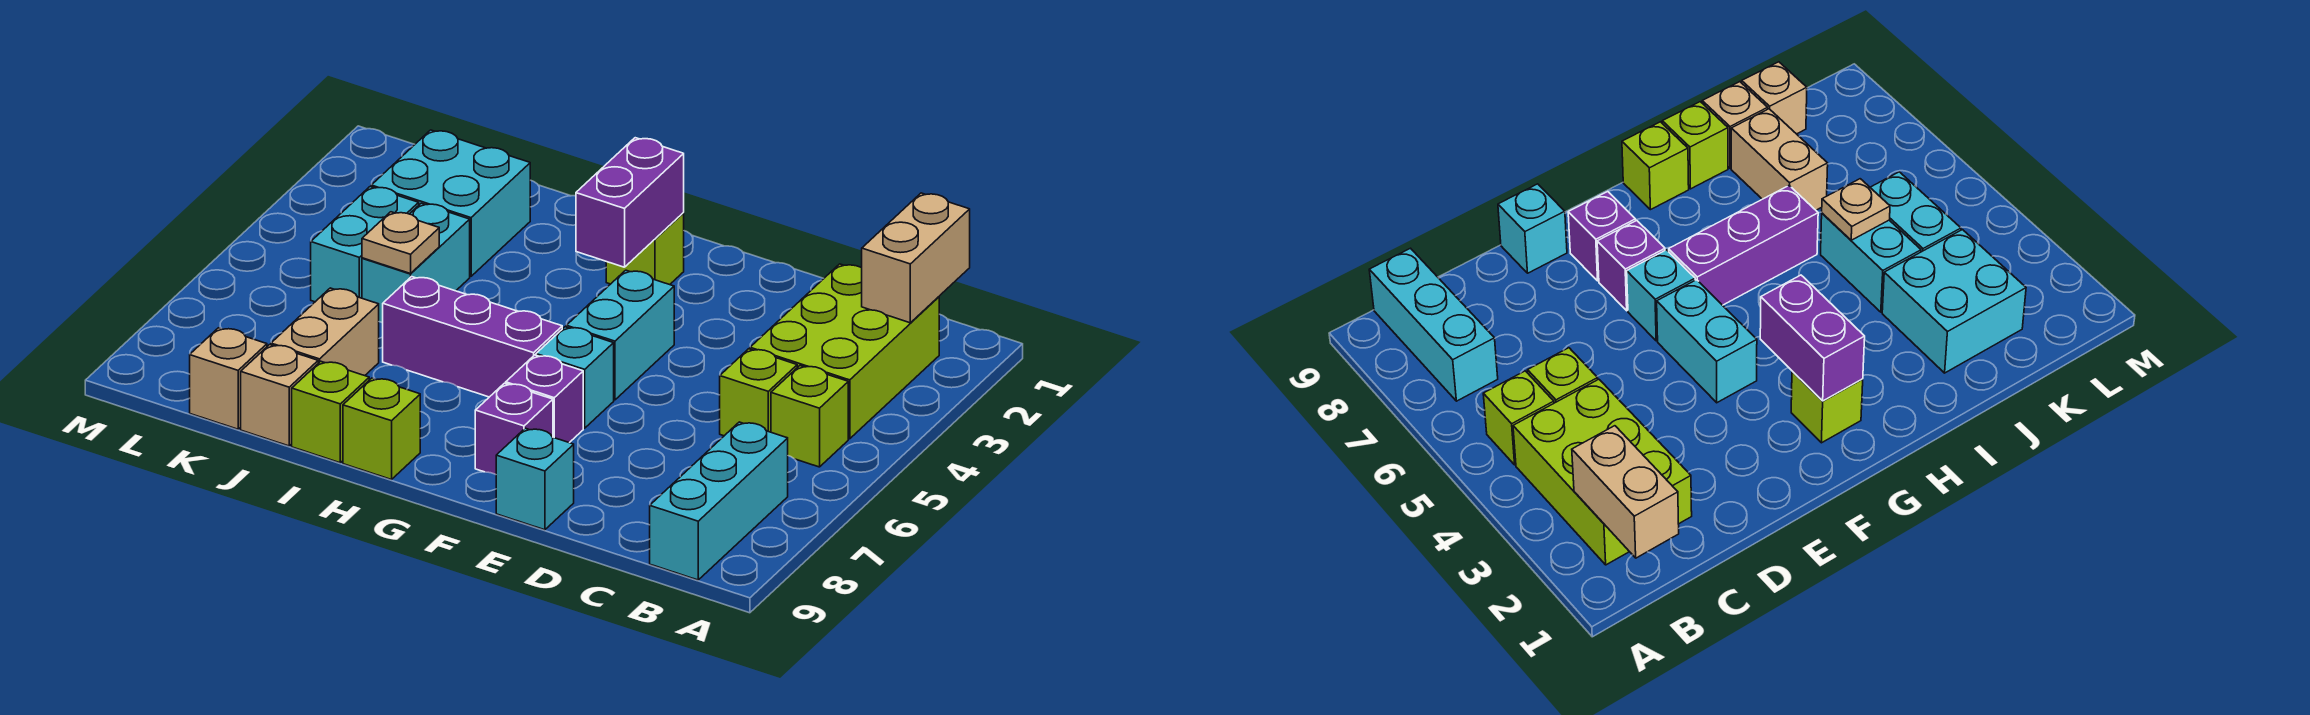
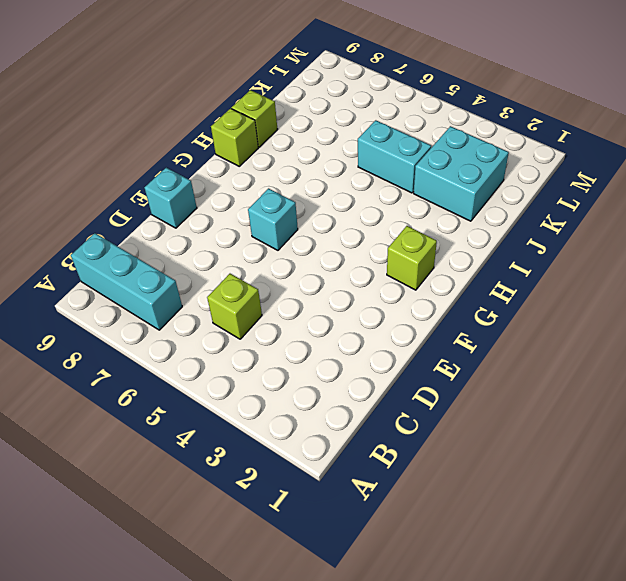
none -> lime brick B2:C4 level 1
none -> lime brick B5 level 1
none -> cyan brick F4:F5 level 1

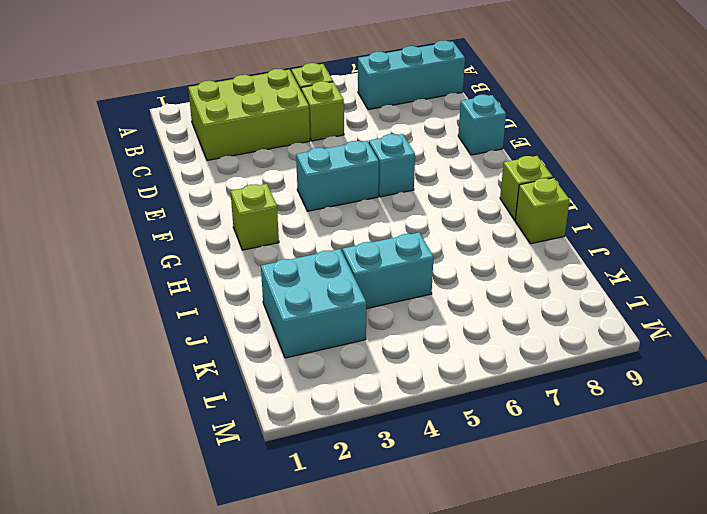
none -> purple brick F7 level 1
none -> purple brick F8 level 1
none -> purple brick G6:I6 level 1

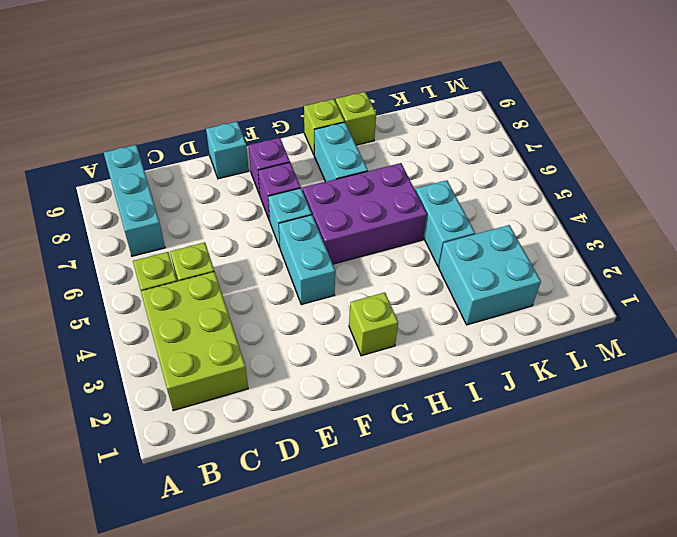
purple brick G5:I6 level 1 -> purple brick G6:I6 level 1
cyan brick H7:H8 level 1 -> cyan brick K4:K5 level 1
none -> tan brick J7:J8 level 1
none -> tan brick J9 level 1
none -> tan brick K9 level 1

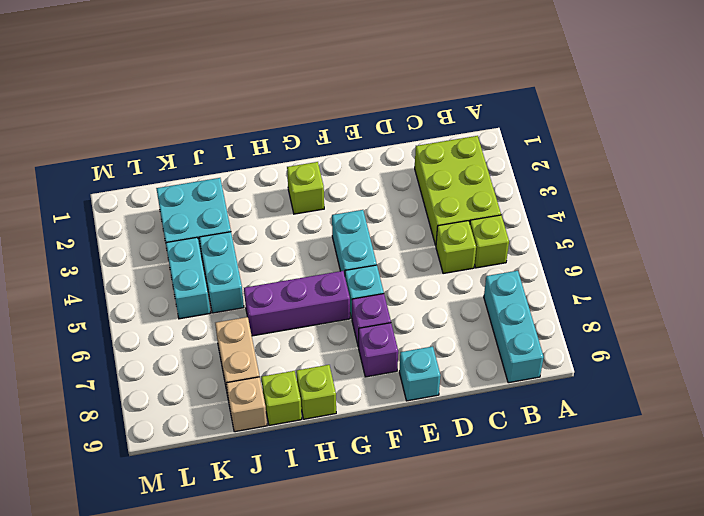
none -> tan brick K9 level 1
none -> tan brick B1:B2 level 2
none -> purple brick G2:G3 level 2

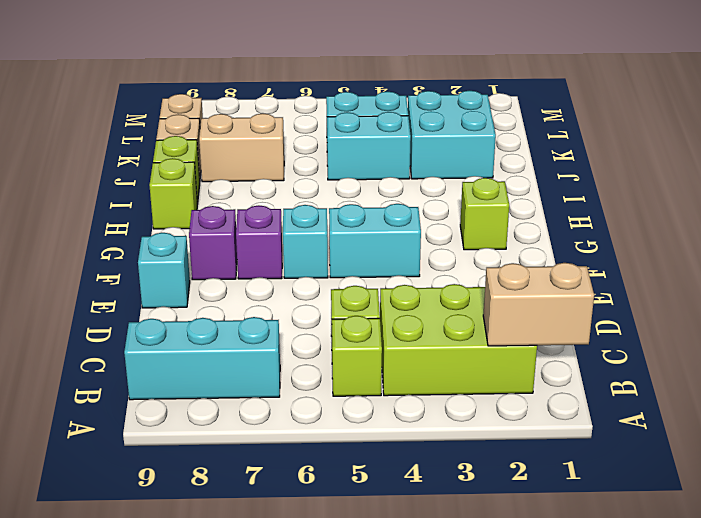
none -> purple brick G6:I6 level 1
none -> purple brick G2:G3 level 2
none -> tan plate J5 level 2

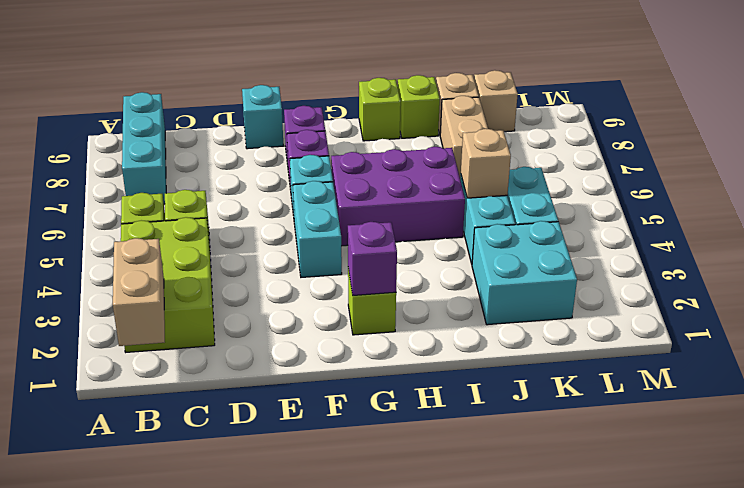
purple brick G2 level 2 -> purple brick G2:G3 level 2
purple brick G5:I6 level 1 -> purple brick G6:I6 level 1
tan brick J5 level 2 -> tan plate J5 level 2

